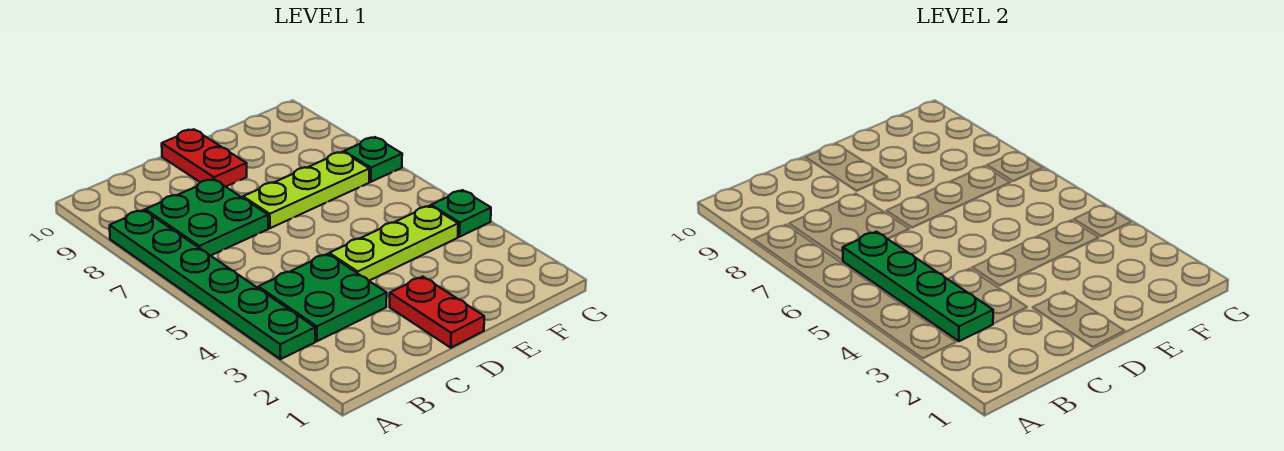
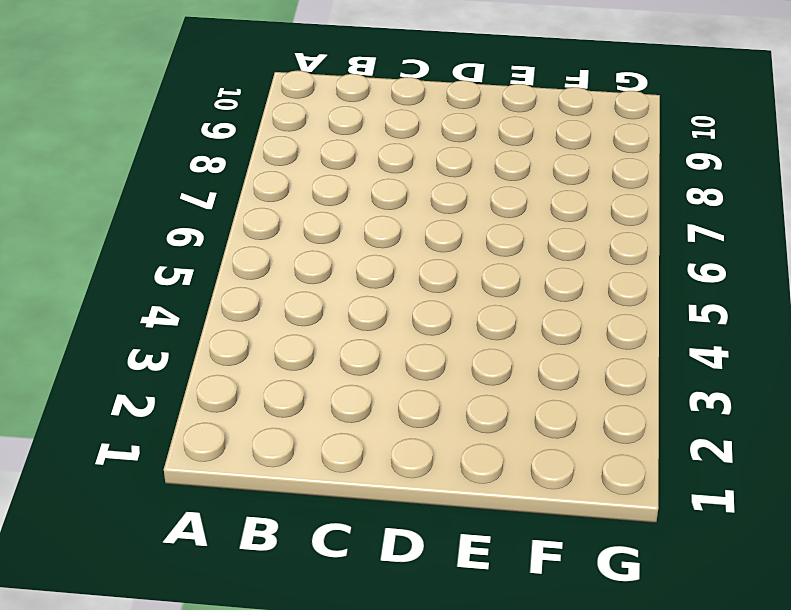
none -> green plate A3:A8 level 1
none -> green plate B3:C4 level 1

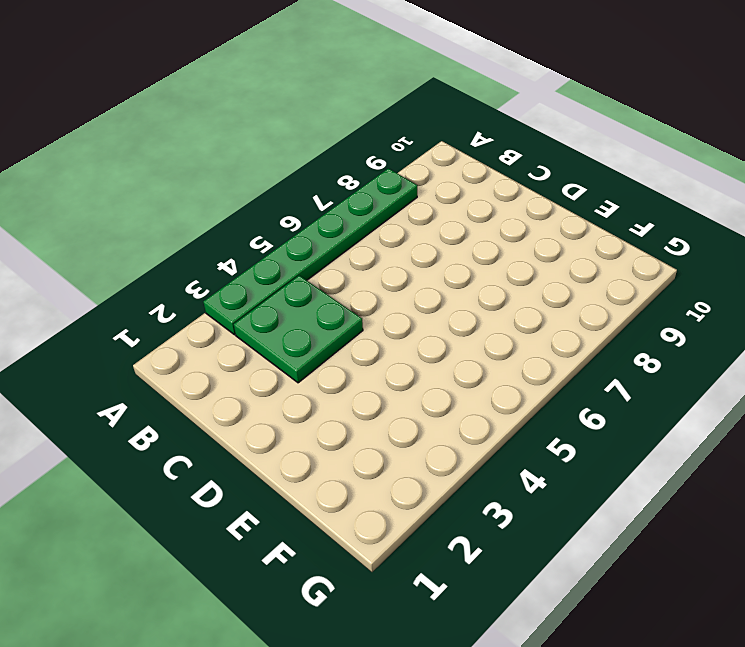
none -> green plate B7:C8 level 1
none -> red plate D1:D2 level 1

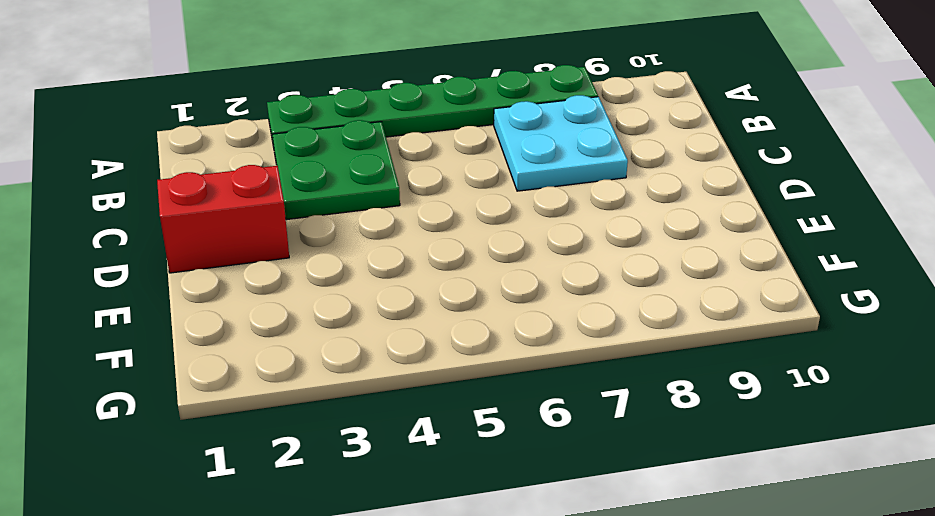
cyan plate B7:C8 level 1 -> green plate B7:C8 level 1
red brick D1:D2 level 1 -> red plate D1:D2 level 1
none -> lime plate D4:F4 level 1
none -> lime plate D7:F7 level 1

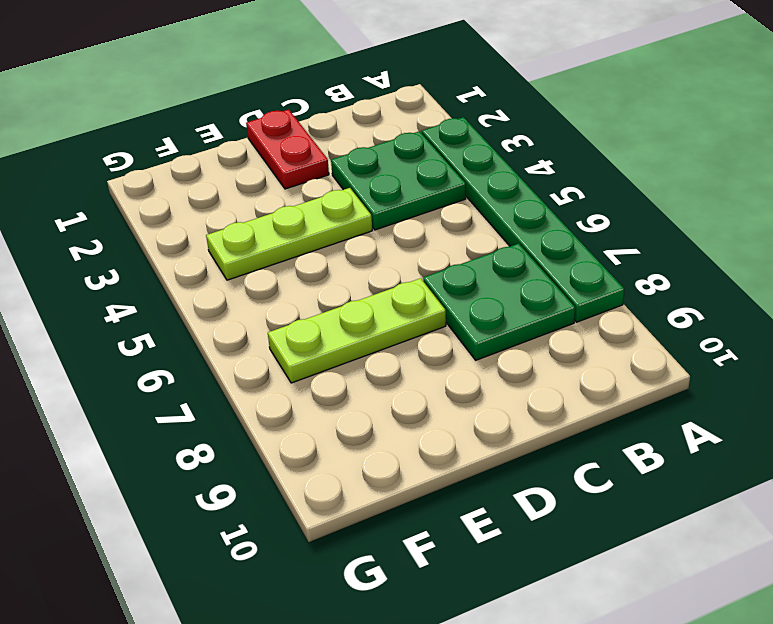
none -> red plate D9:D10 level 1
none -> green plate G4 level 1

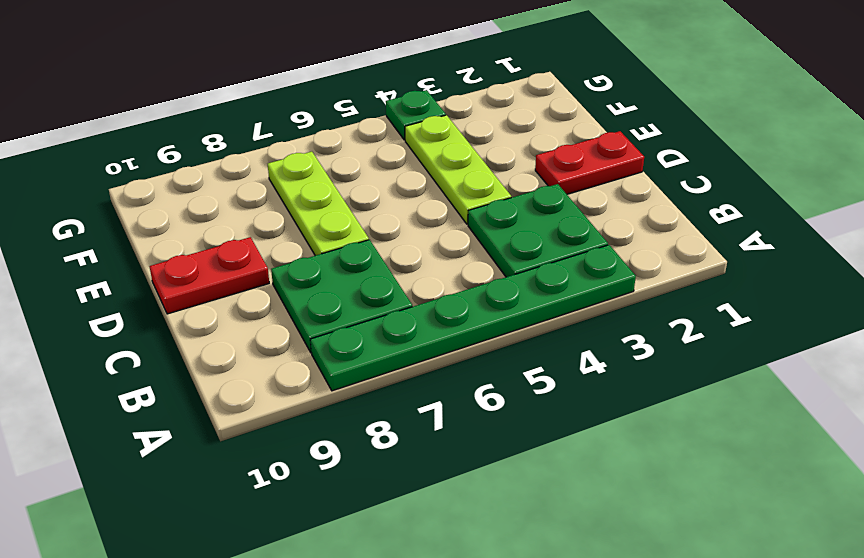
none -> green plate G7 level 1
none -> green plate B3:B6 level 2

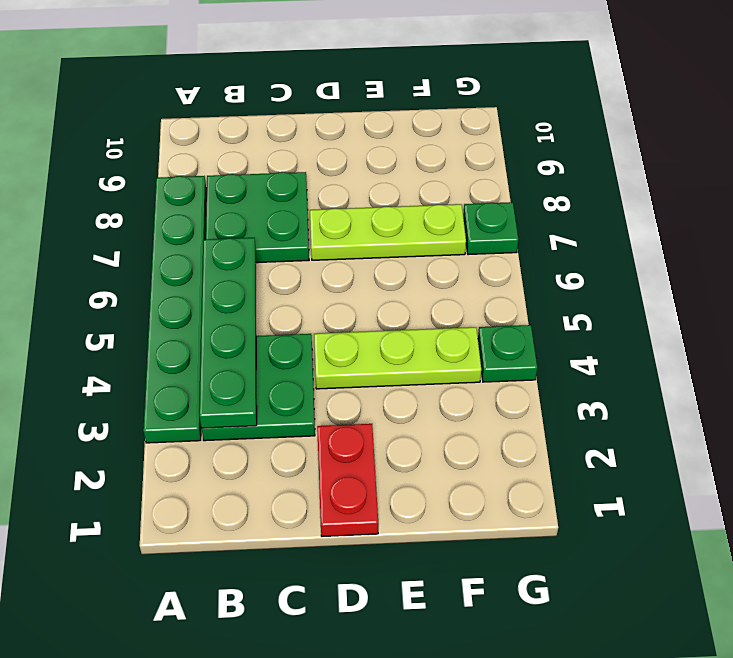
none -> red plate D9:D10 level 1

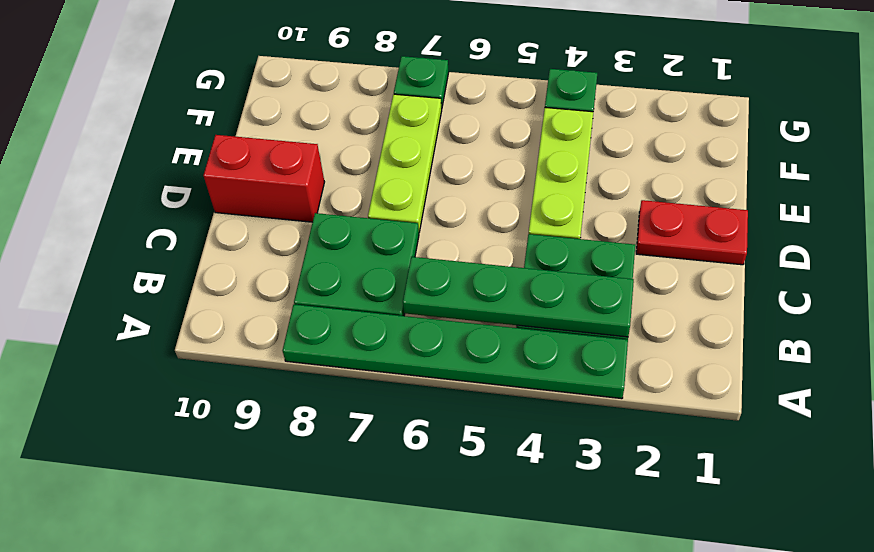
red brick D9:D10 level 1 -> red plate D9:D10 level 1

